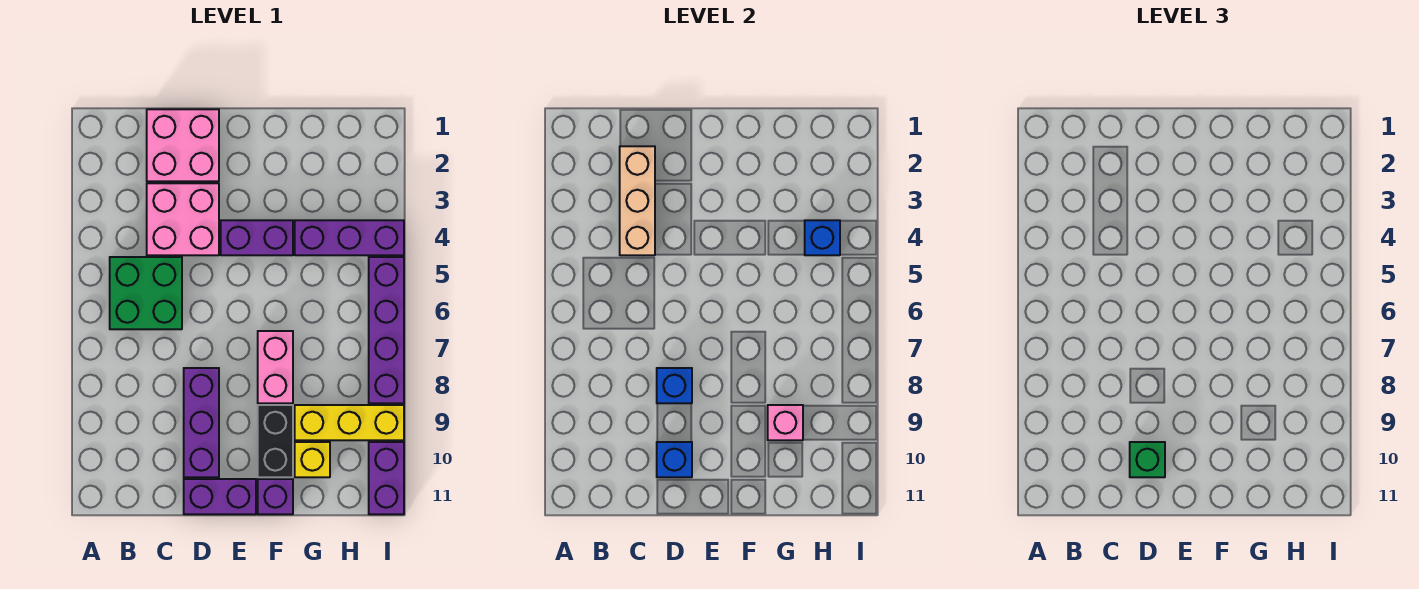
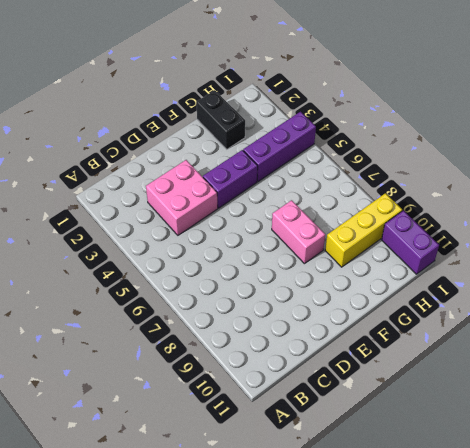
black brick G1:G2 level 1 -> black brick F9:F10 level 1
none -> green brick B5:C6 level 1
none -> pink brick C1:D2 level 1
none -> purple brick D8:D10 level 1

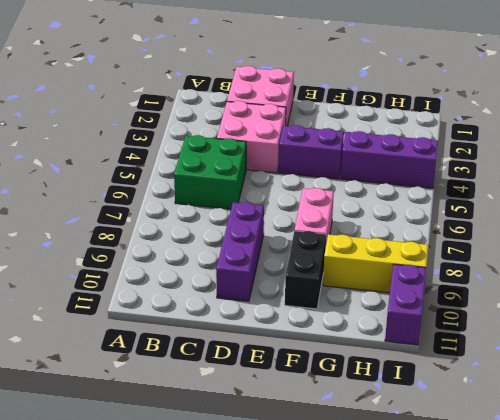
none -> purple brick D11:E11 level 1
none -> purple brick F11 level 1
none -> yellow brick G10 level 1

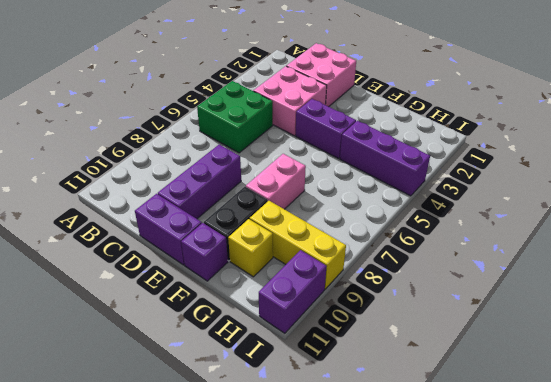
none -> purple brick I5:I8 level 1
none -> tan brick C2:C4 level 2
none -> blue brick D8 level 2

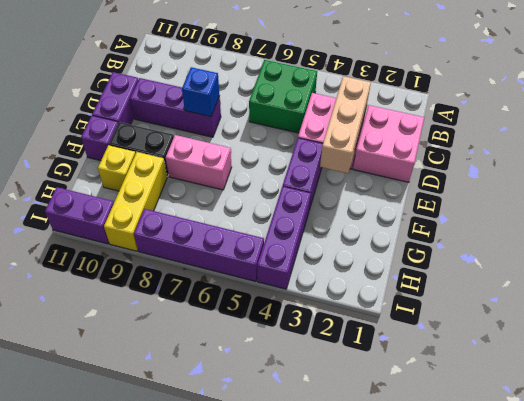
tan brick C3:E3 level 2 -> tan brick C2:C4 level 2
none -> blue brick D10 level 2
none -> pink brick G9 level 2
none -> blue brick H4 level 2

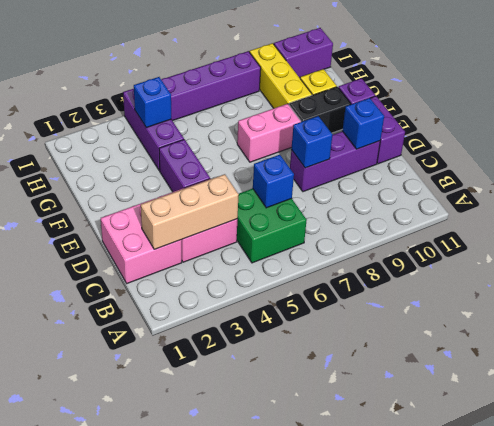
blue brick C6 level 2 -> none
none -> pink brick G9 level 2
none -> green brick D10 level 3

